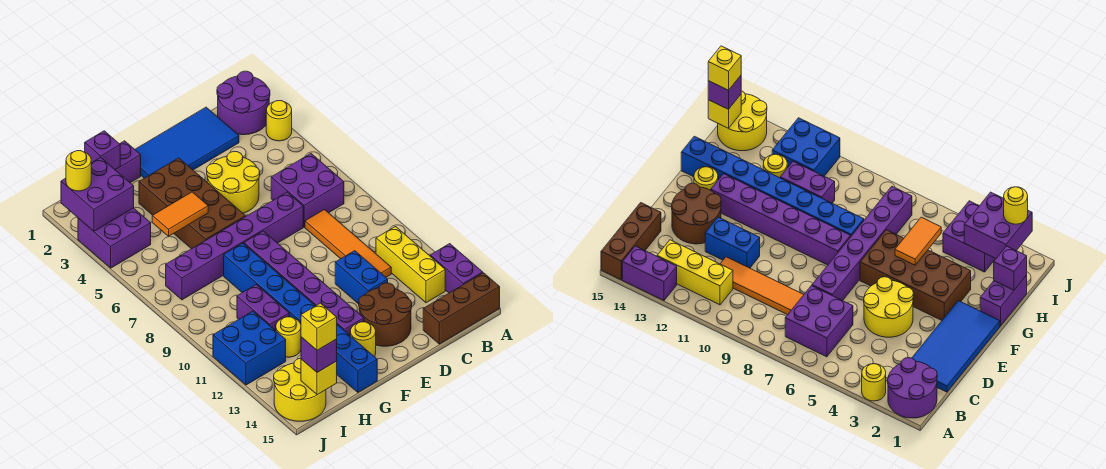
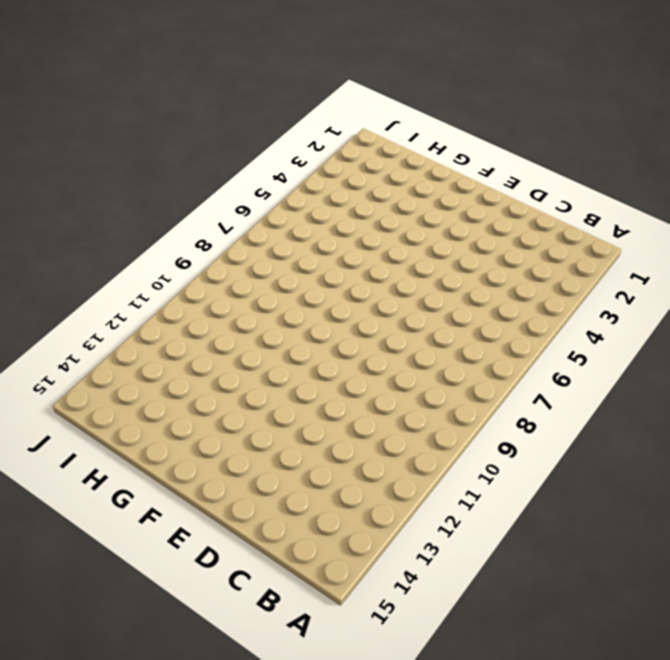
none -> purple round brick A1:B2 level 1
none -> yellow round brick A3 level 1
none -> purple brick A13:A14 level 1

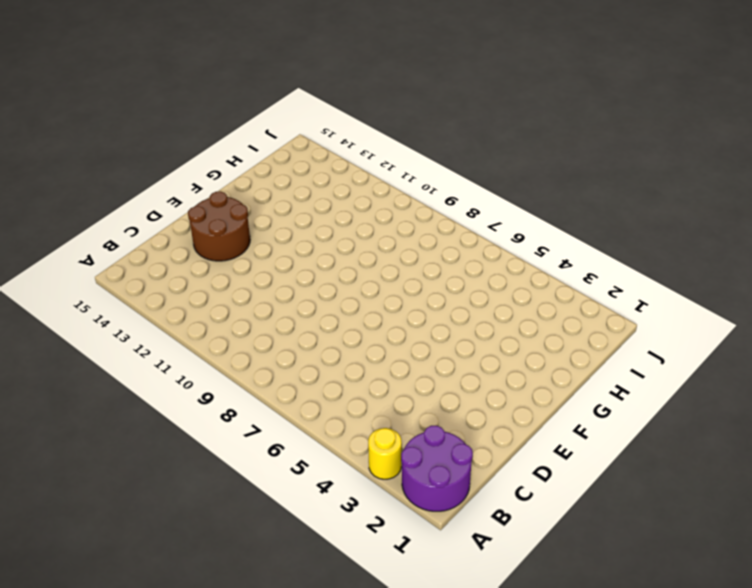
none -> purple brick A13:A14 level 1
none -> brown brick A15:C15 level 1
none -> purple brick B6:C7 level 1

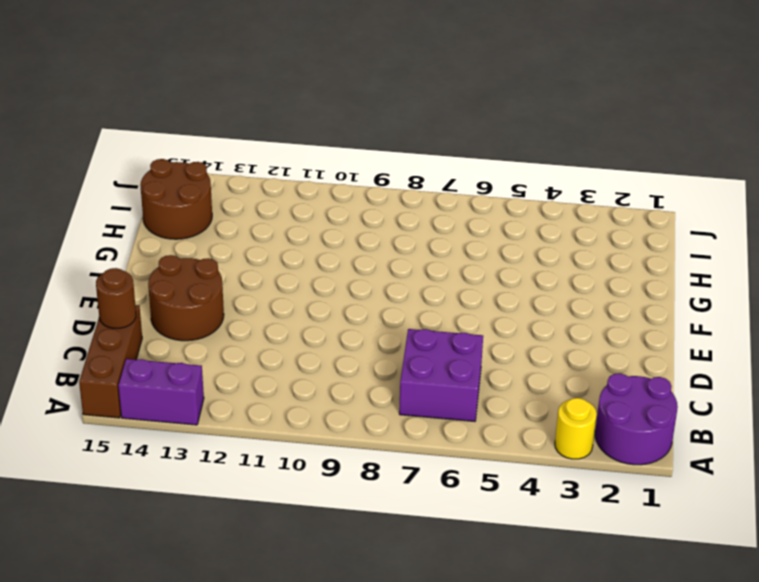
brown round brick C15 level 2 -> none
brown round brick H14:I15 level 1 -> yellow round brick I14:J15 level 1
none -> yellow brick B11:B13 level 1
none -> blue tile C1:F2 level 1
none -> orange tile C8:C11 level 1

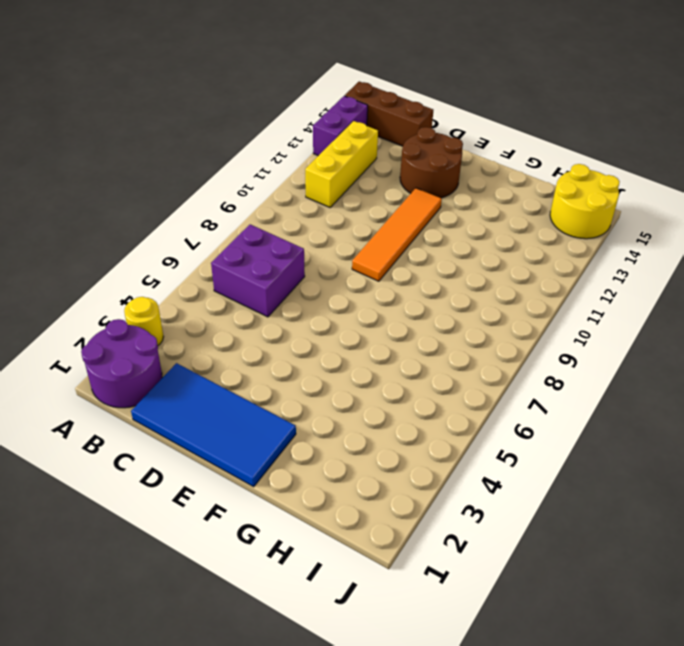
orange tile E9:E12 level 1 -> orange tile C8:C11 level 1
none -> yellow round brick D4:E5 level 1
none -> purple brick D7:I7 level 1
none -> blue brick D11:D12 level 1

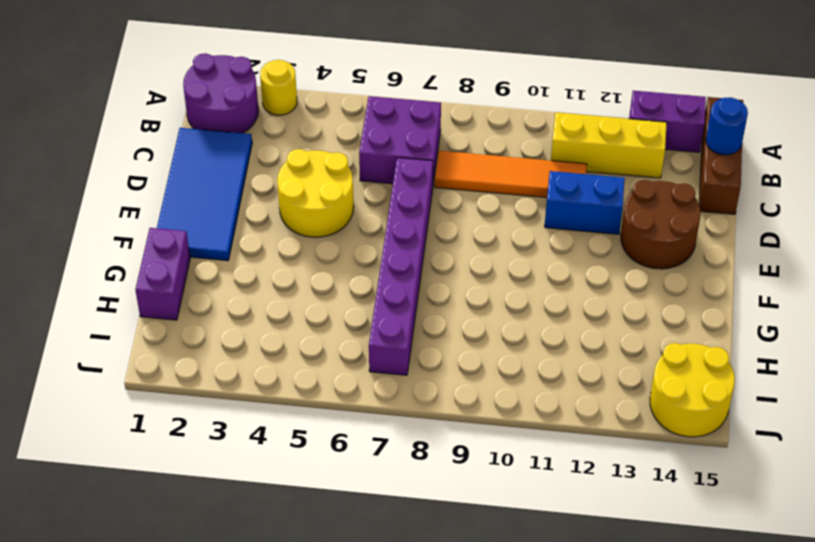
blue round brick B15 level 2 -> none
none -> brown brick F3:G6 level 1
none -> purple brick F8:F13 level 1
none -> yellow round brick F14 level 1

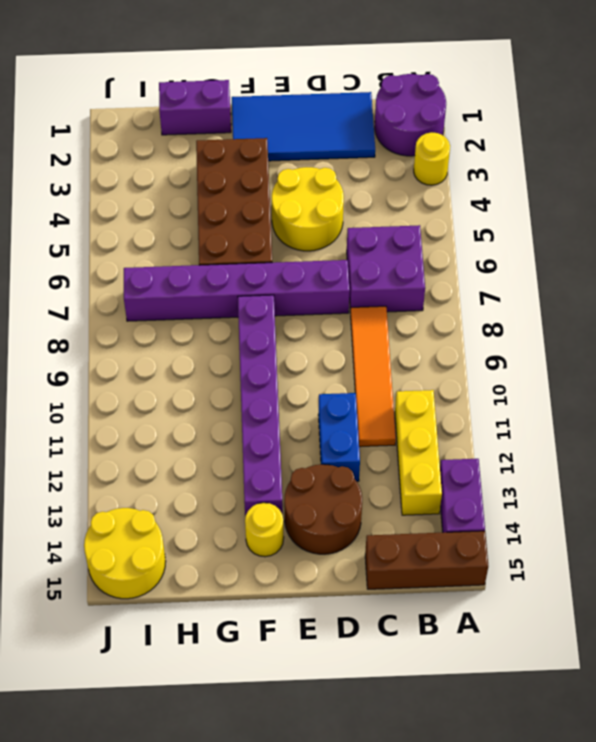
none -> blue brick G8:G15 level 1
none -> purple brick H10:H11 level 1
none -> yellow round brick H12 level 1

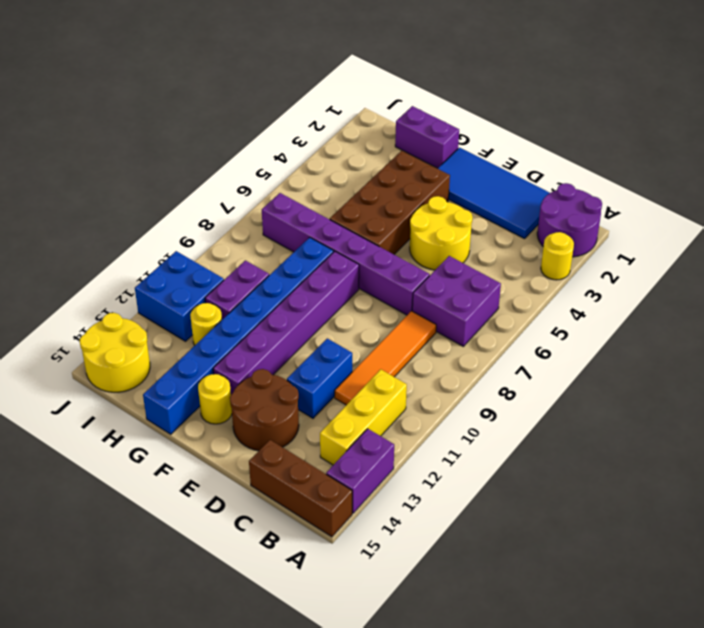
none -> purple brick I3:J4 level 1
none -> orange tile G5:H5 level 2
none -> purple brick H1 level 2

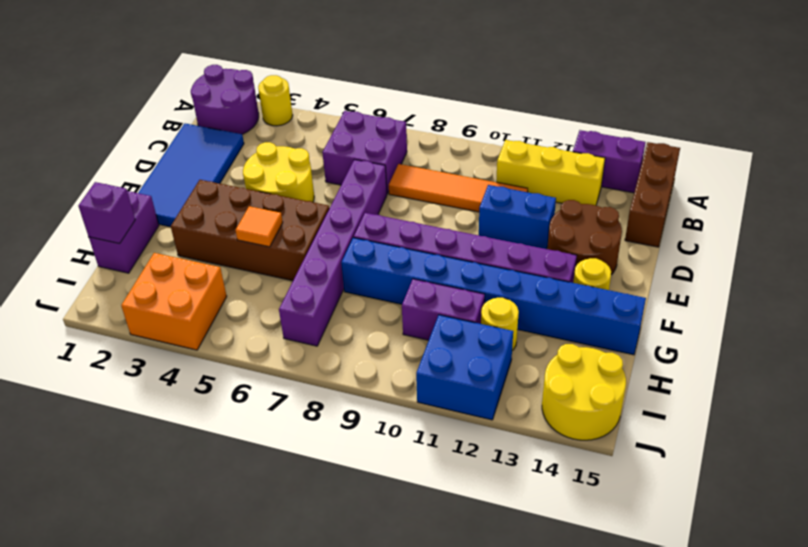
orange tile G5 level 2 -> orange tile G5:H5 level 2
orange brick I3:J4 level 1 -> purple brick I3:J4 level 1
none -> purple brick I2:J3 level 2
none -> yellow brick I15 level 2
none -> purple brick I15 level 3

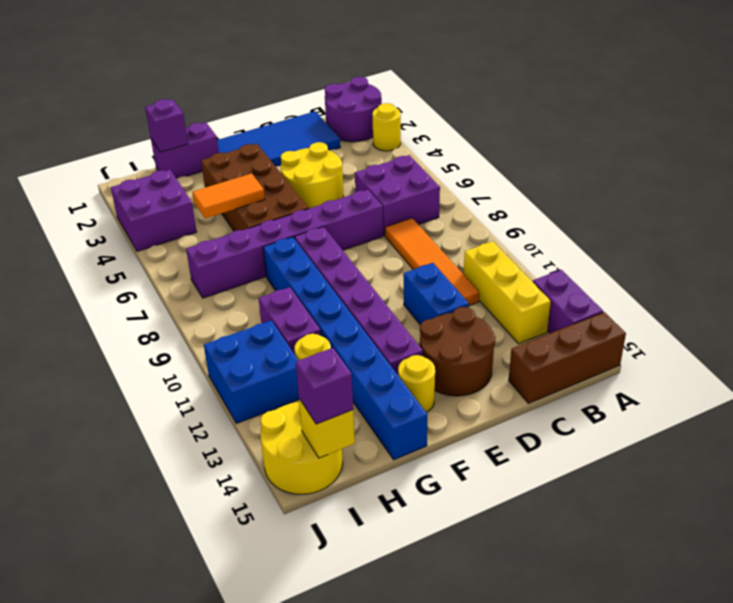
none -> purple brick I2:J3 level 2
none -> yellow round brick J2 level 3
none -> yellow brick I15 level 4

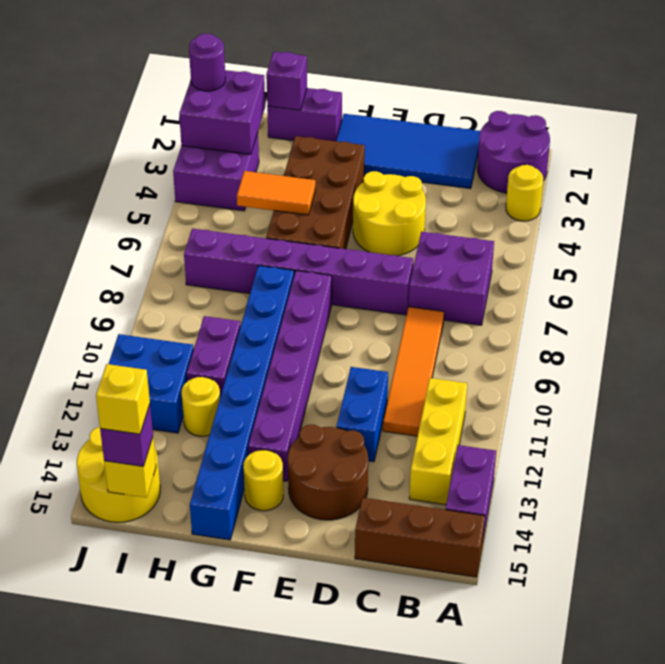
purple round brick J2 level 3 -> yellow round brick J2 level 3

